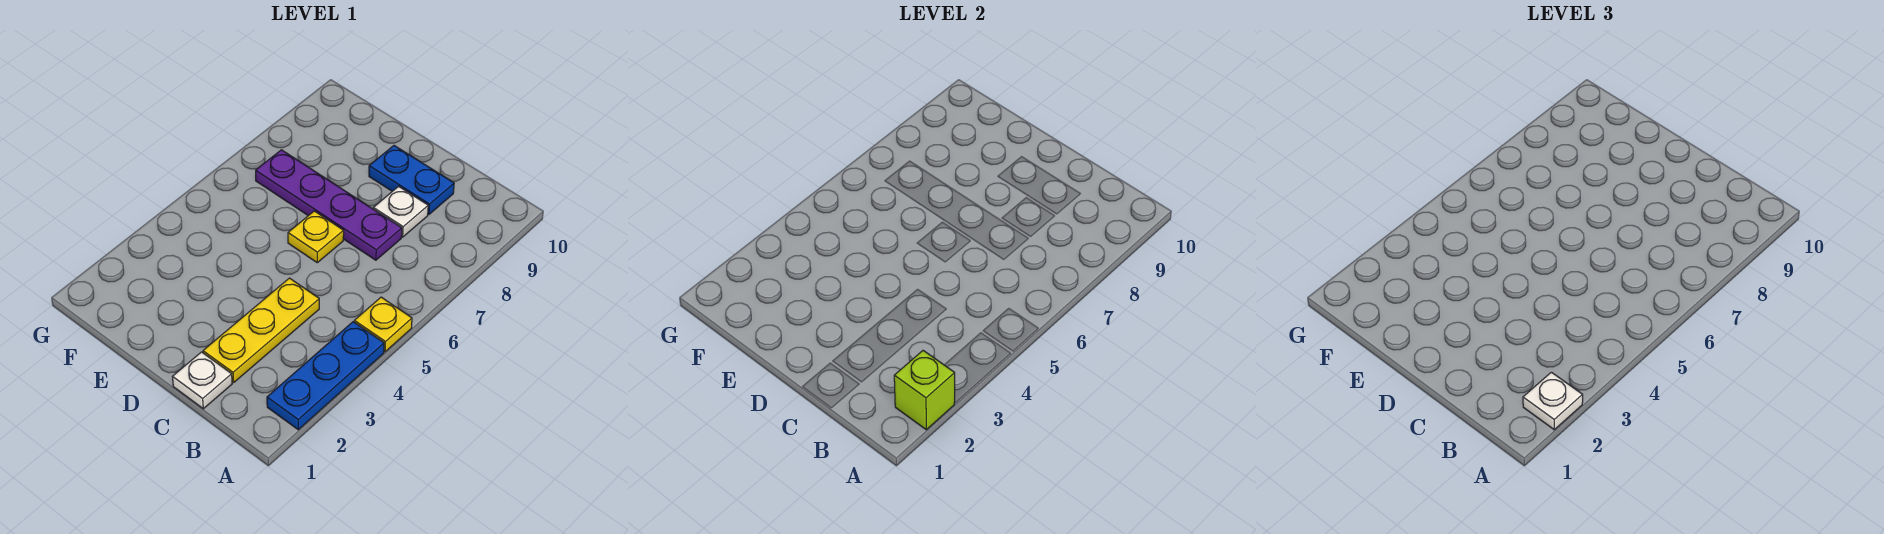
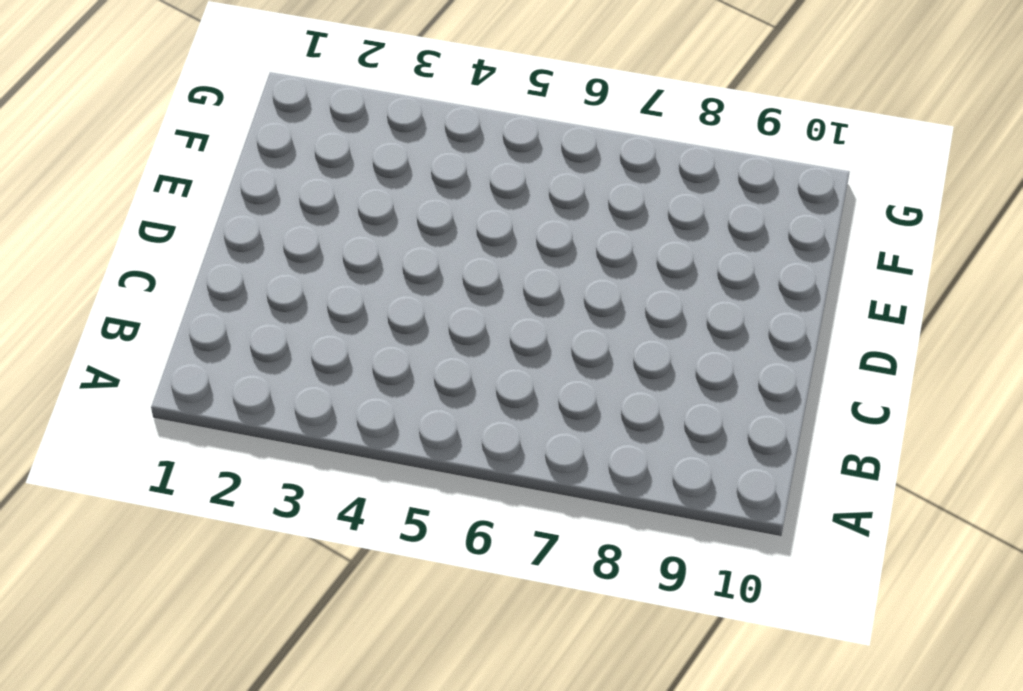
none -> blue plate A2:A4 level 1
none -> yellow plate A5 level 1

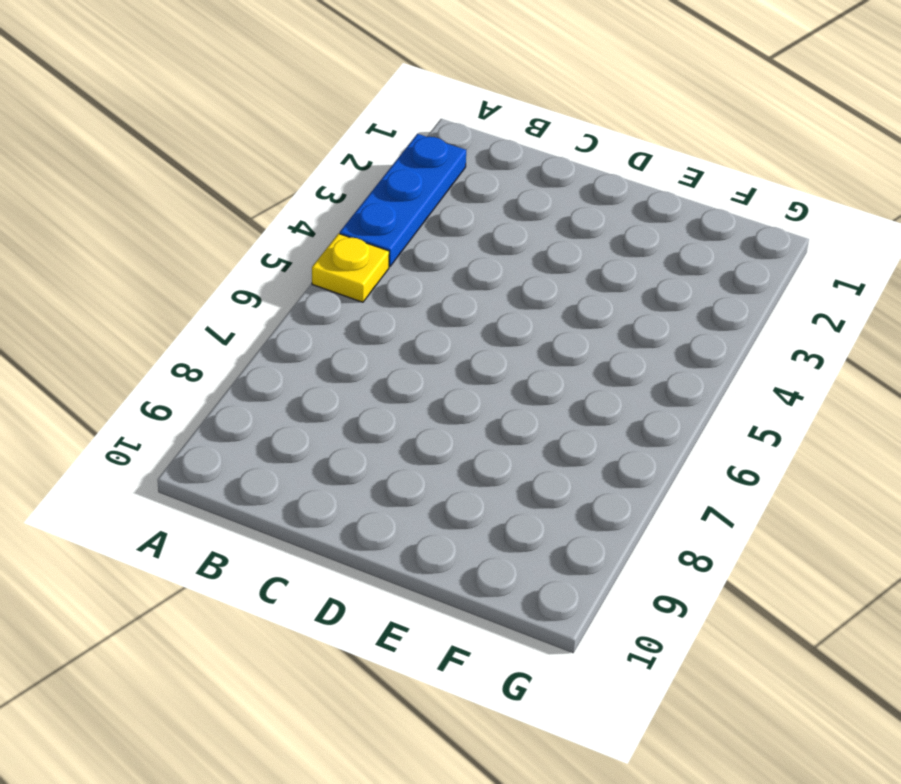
none -> white plate C1 level 1
none -> yellow plate C2:C4 level 1

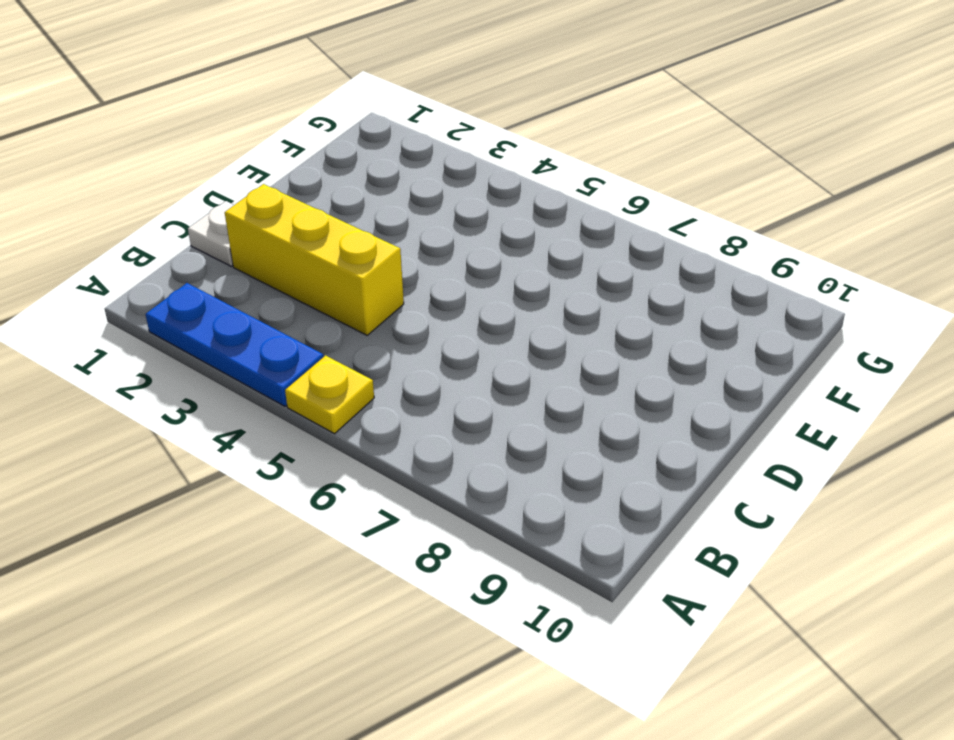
yellow brick C2:C4 level 1 -> yellow plate C2:C4 level 1
none -> purple plate C7:F7 level 1
none -> white plate C8 level 1

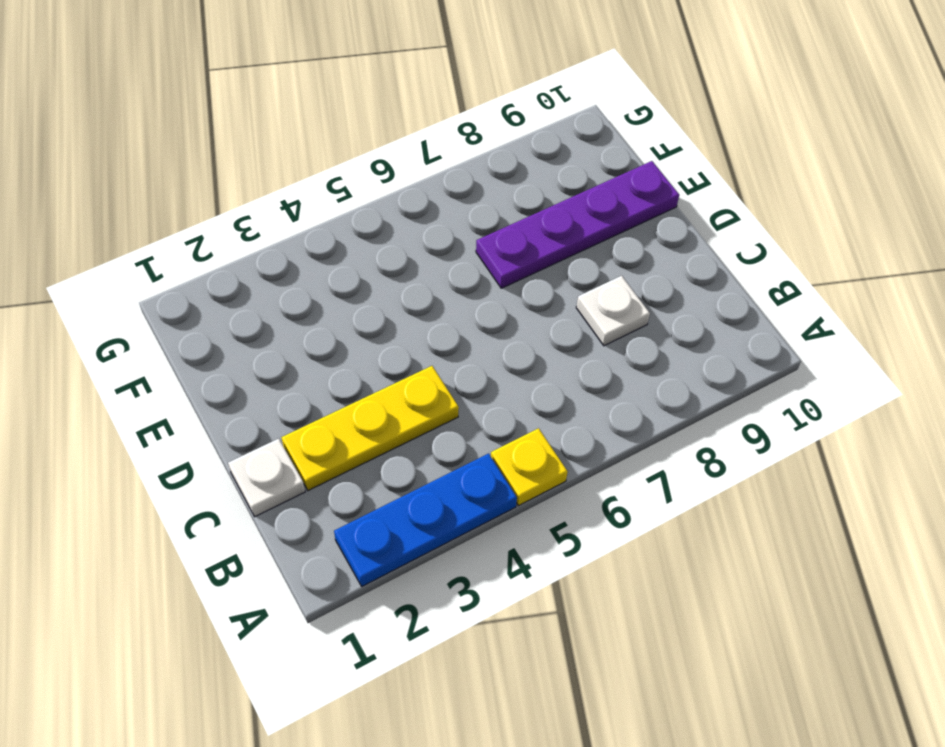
purple plate E7:E10 level 1 -> purple plate C7:F7 level 1
none -> blue plate C9:D9 level 1
none -> yellow plate D6 level 1

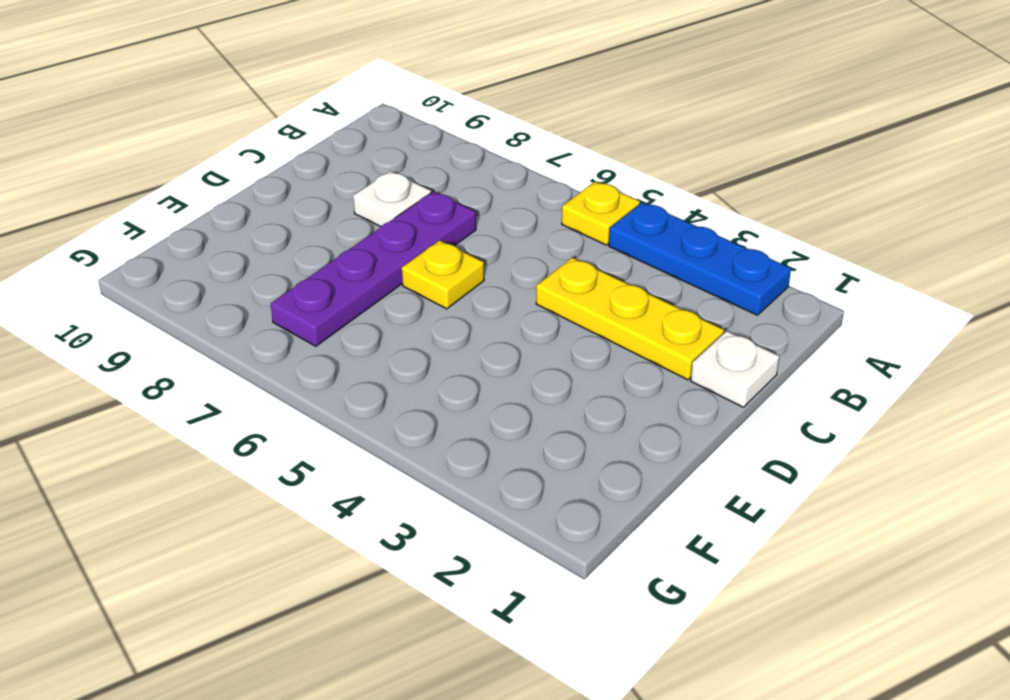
none -> blue plate C9:D9 level 1
none -> lime brick A2 level 2

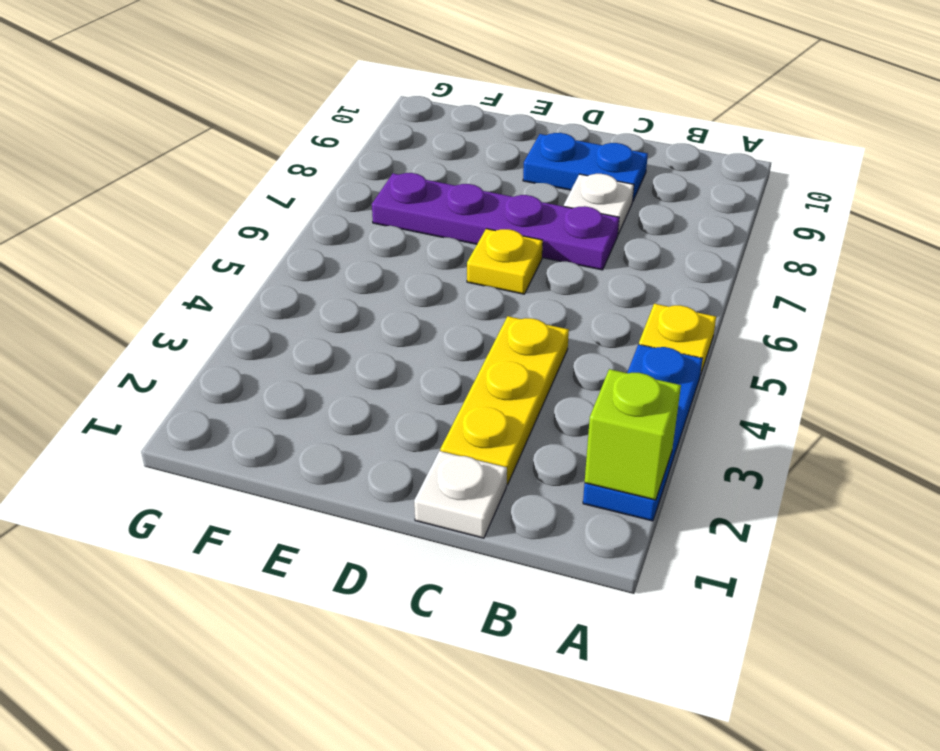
none -> white plate A2 level 3

